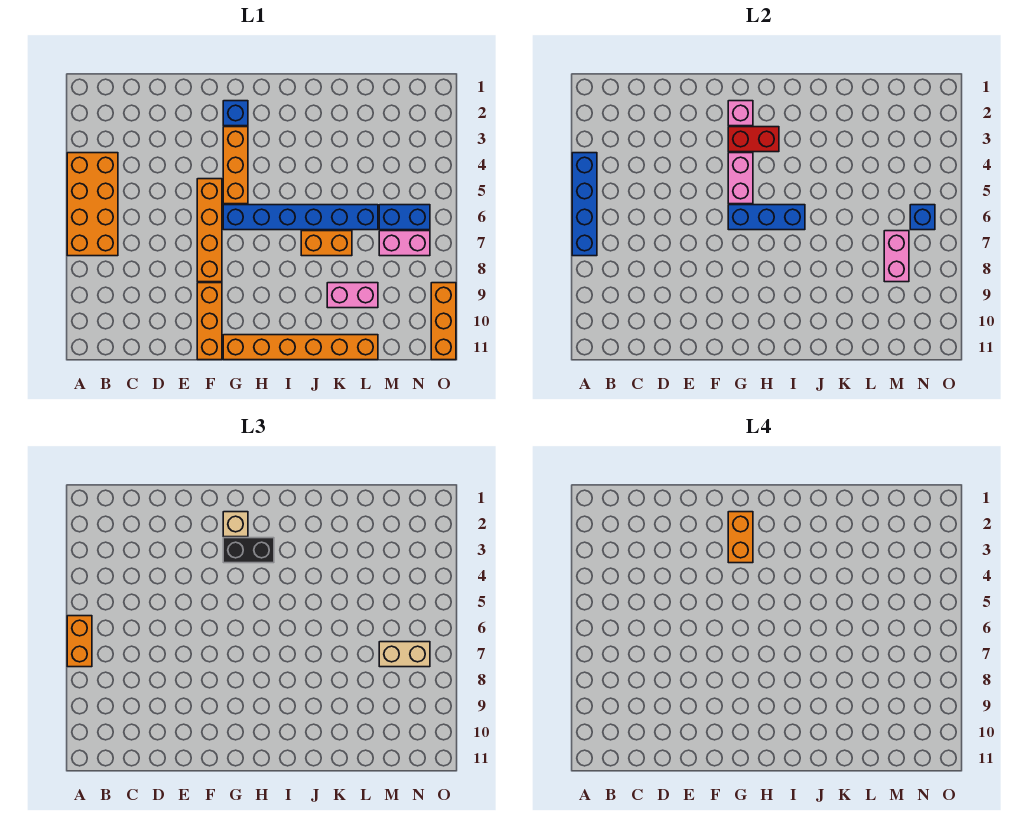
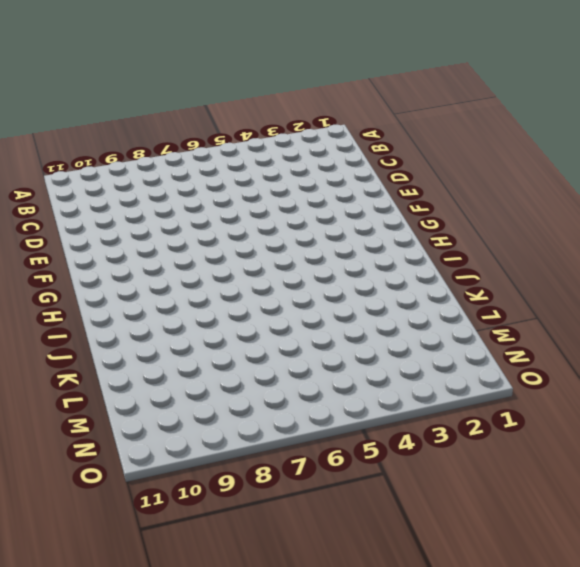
none -> orange brick A4:B7 level 1
none -> orange brick F5:F8 level 1
none -> orange brick F9:F11 level 1

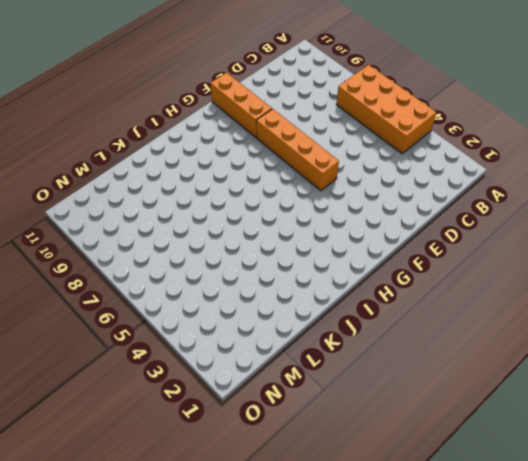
none -> blue brick G2 level 1
none -> orange brick G3:G5 level 1
none -> blue brick G6:L6 level 1

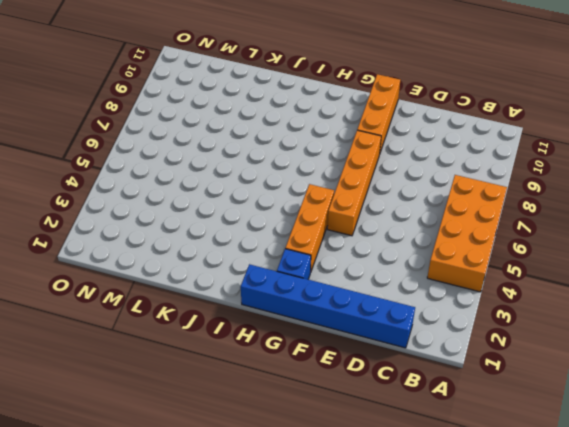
blue brick C1:H1 level 1 -> blue brick G6:L6 level 1
none -> orange brick G11:L11 level 1
none -> orange brick J7:K7 level 1
none -> pink brick K9:L9 level 1

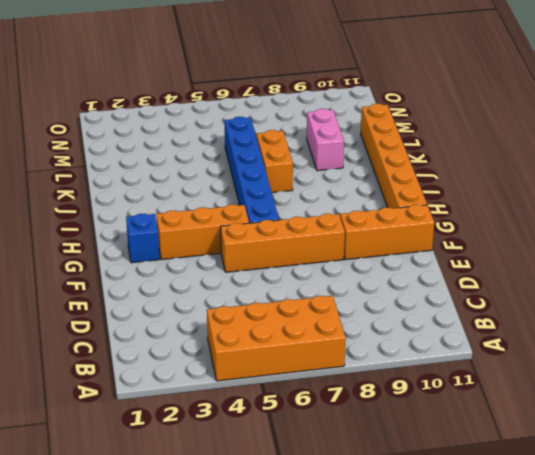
none -> blue brick M6:N6 level 1
none -> pink brick M7:N7 level 1
none -> orange brick O9:O11 level 1

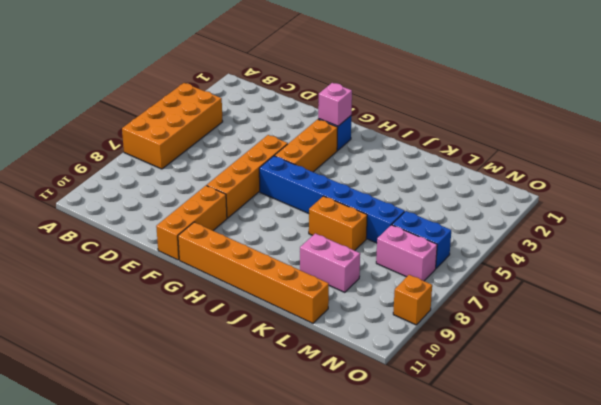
orange brick O9 level 1 -> orange brick O9:O11 level 1
none -> blue brick A4:A7 level 2
none -> red brick G3:H3 level 2
none -> pink brick G4:G5 level 2

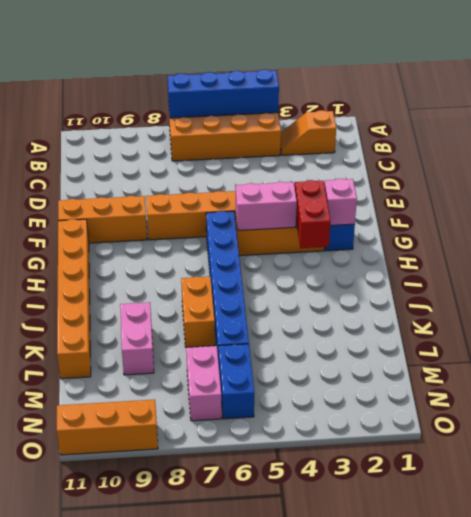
orange slope B2:B3 level 1 top 2 -> none
none -> blue brick G6:I6 level 2
none -> pink brick M7:M8 level 2
none -> blue brick N6 level 2

